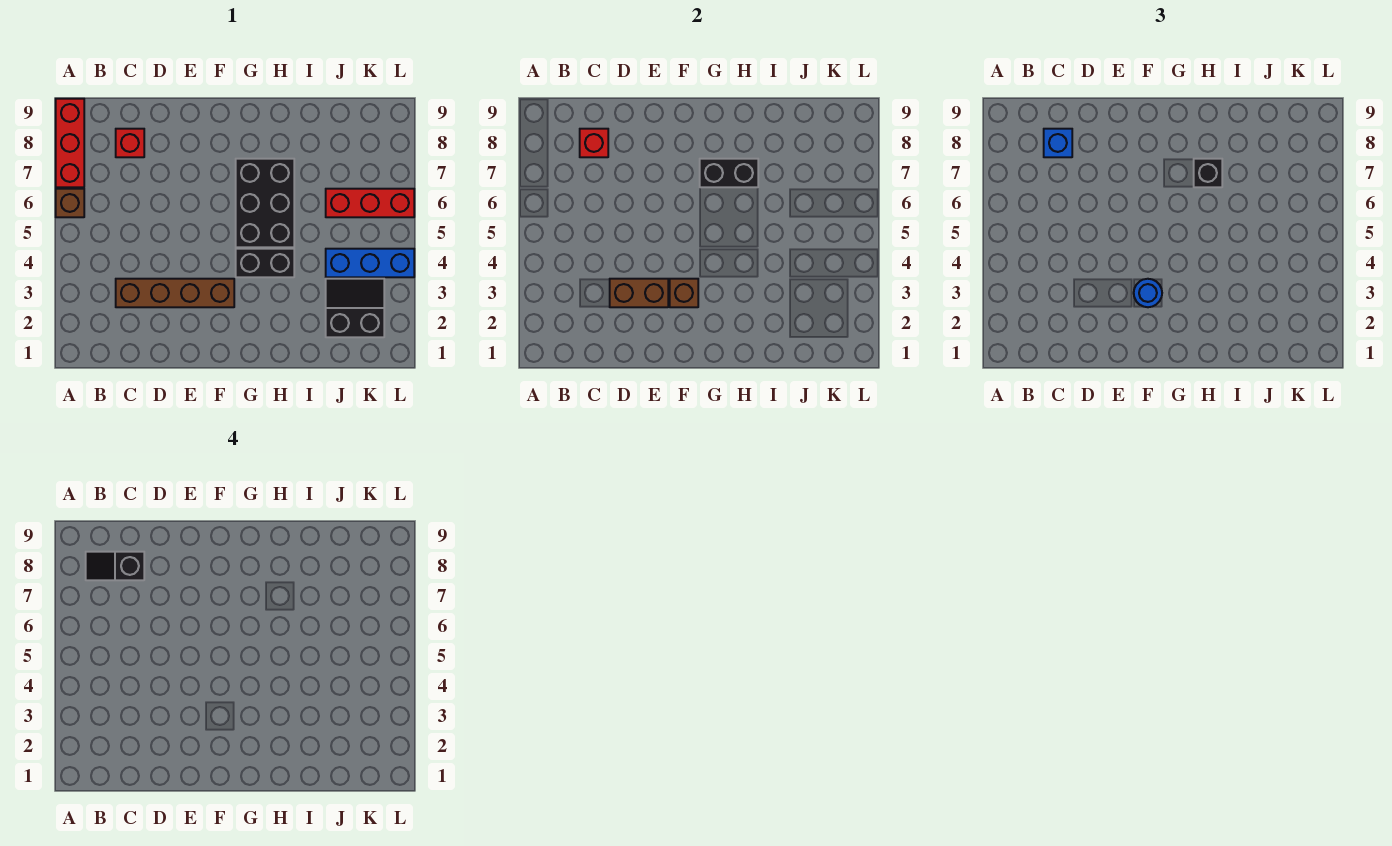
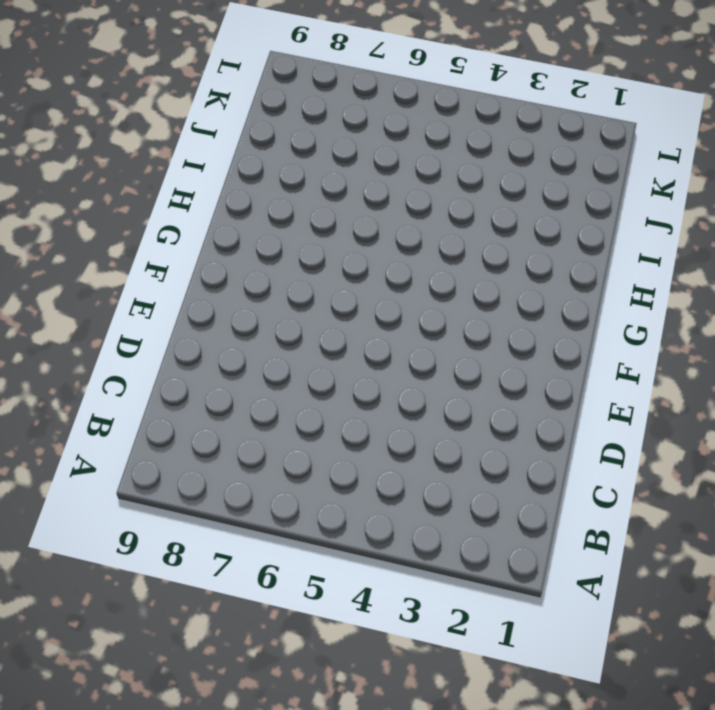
none -> brown brick A6 level 1
none -> red brick A7:A9 level 1
none -> brown brick C3:F3 level 1

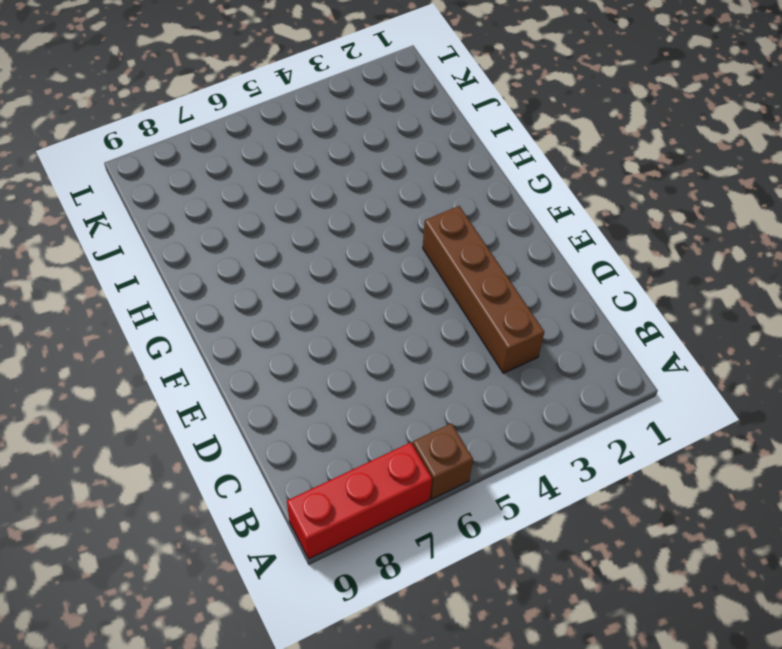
none -> red brick C8 level 1
none -> black brick G4:H4 level 1
none -> black brick G5:H7 level 1

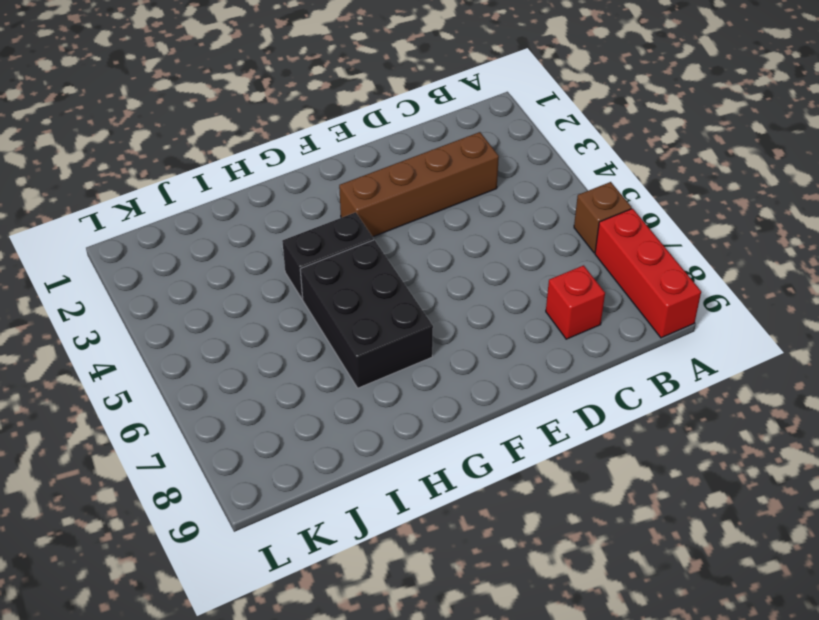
none -> black slope J2:K3 level 1 top 2
none -> blue brick J4:L4 level 1
none -> red brick J6:L6 level 1

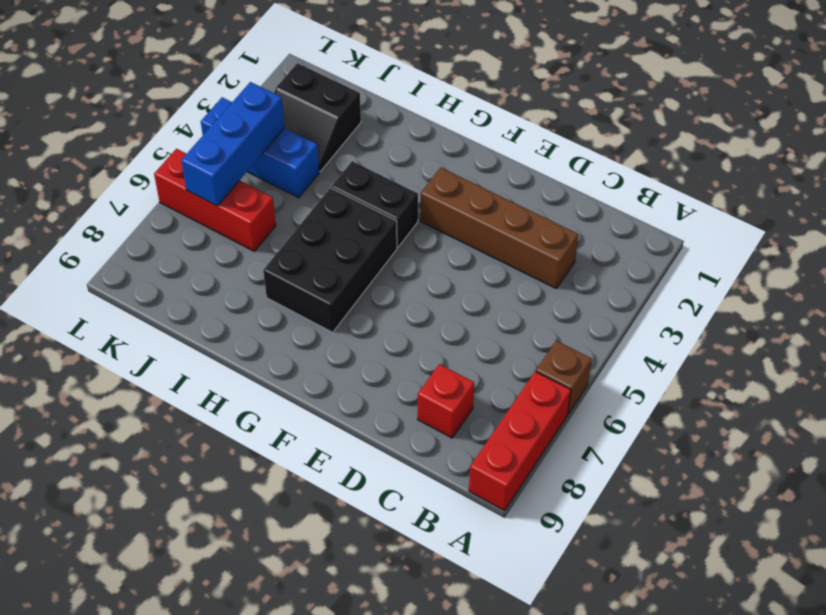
blue brick K4:K6 level 2 -> none
none -> red brick C8 level 2
none -> brown brick D3:E3 level 2
none -> brown brick F3 level 2

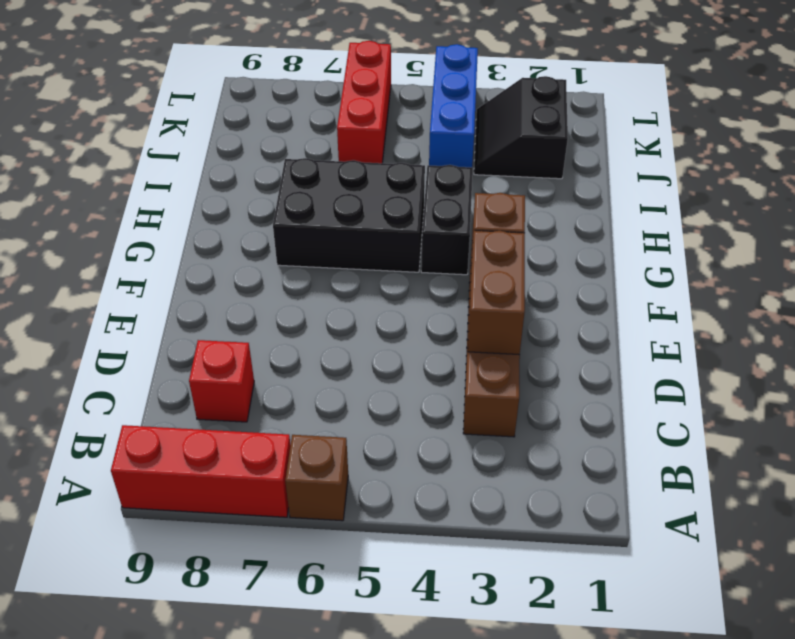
none -> red brick C8 level 2
none -> black brick G7:H7 level 2
none -> blue brick C8 level 3

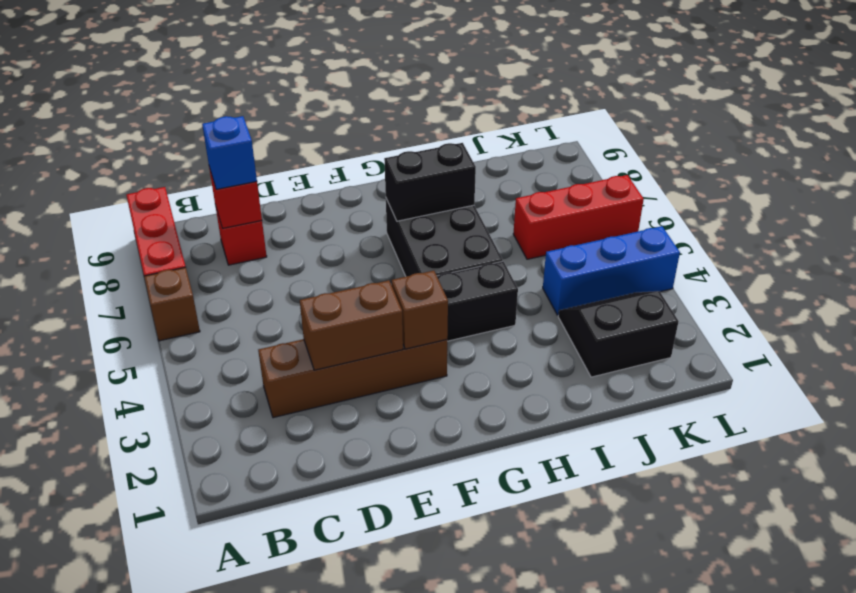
none -> blue round brick F3 level 3
none -> black brick H7 level 3
none -> black slope B8:C8 level 4 top C

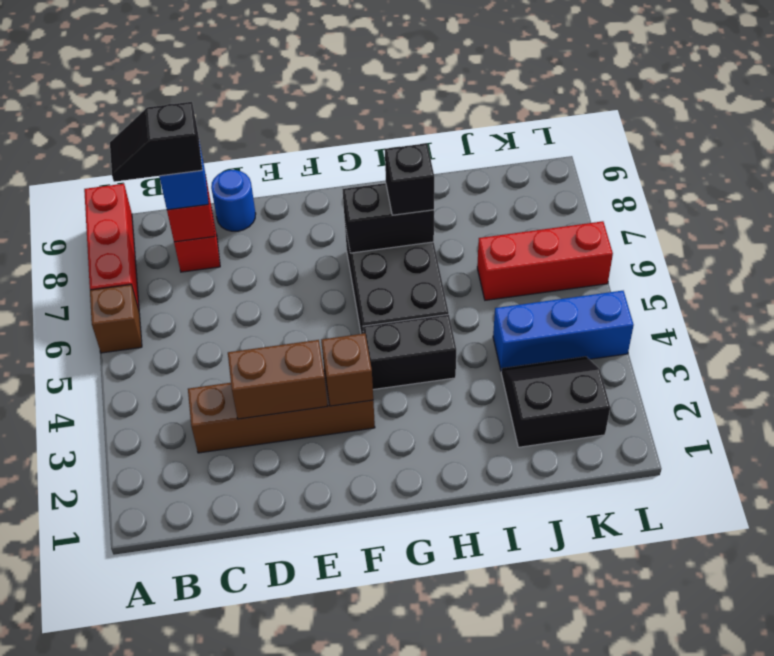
blue round brick D9 level 1 -> blue round brick F3 level 3

